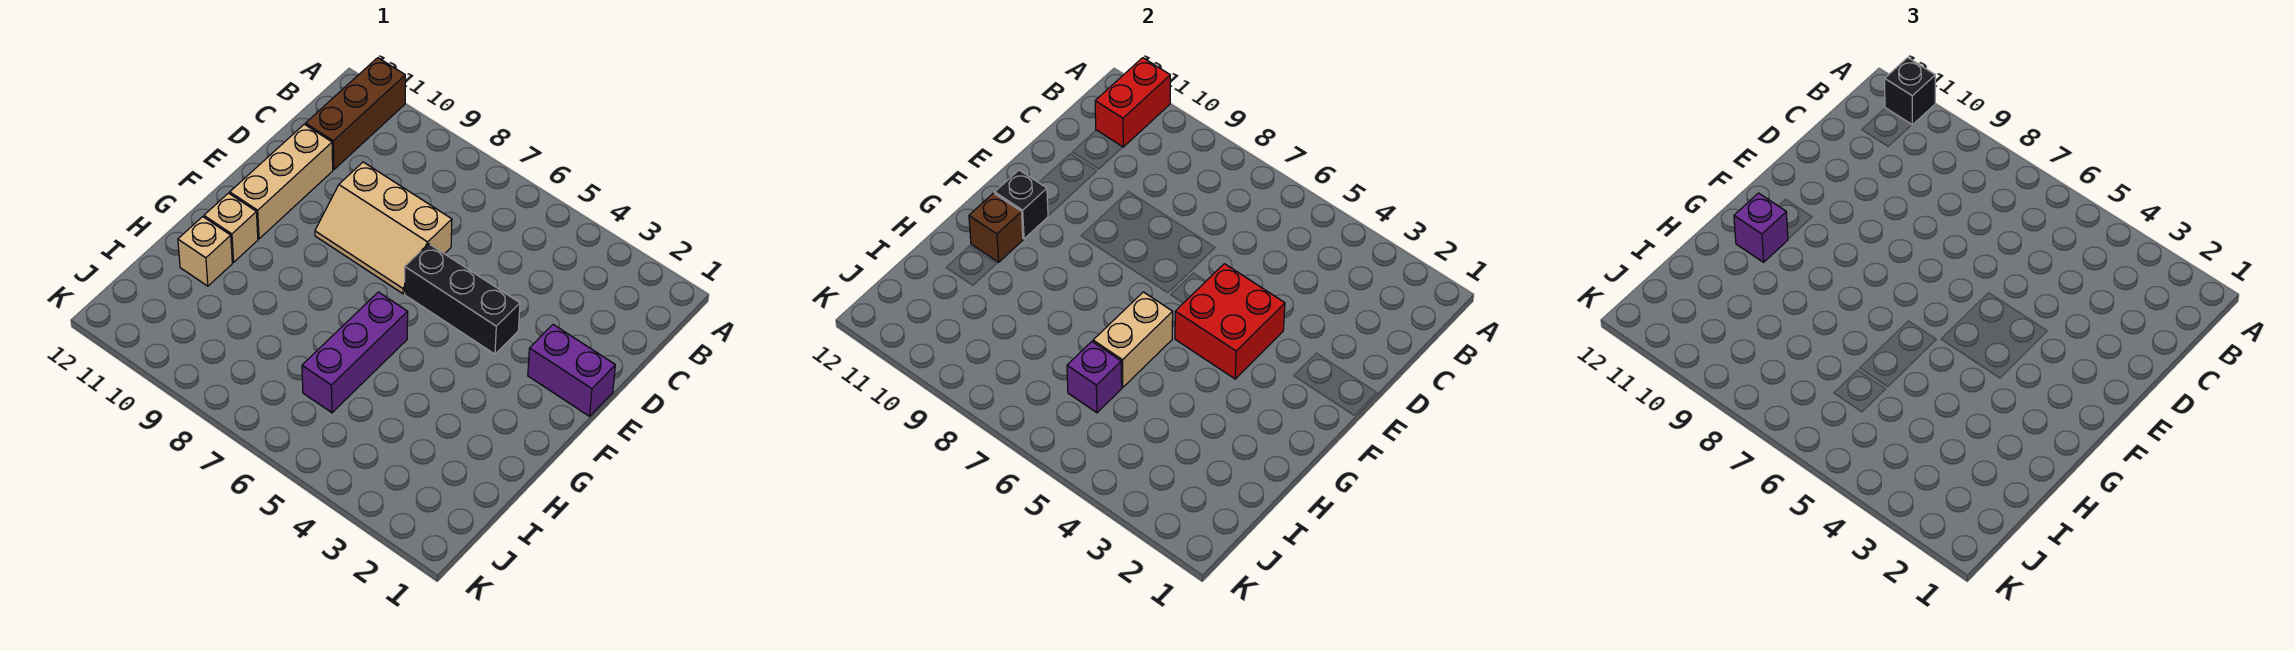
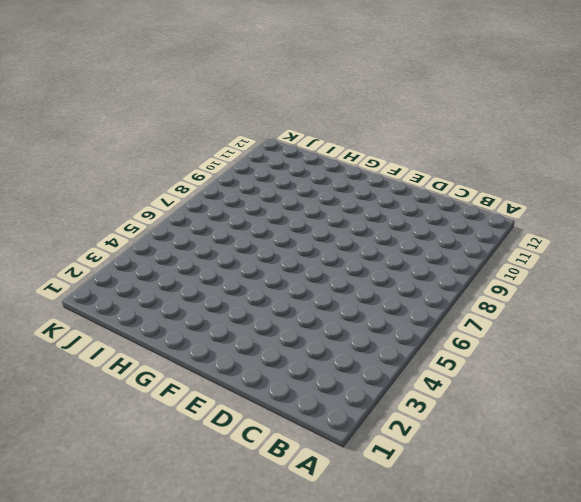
none -> brown brick A11:C11 level 1
none -> tan slope D7:E9 level 1 top D
none -> tan brick D11:F11 level 1

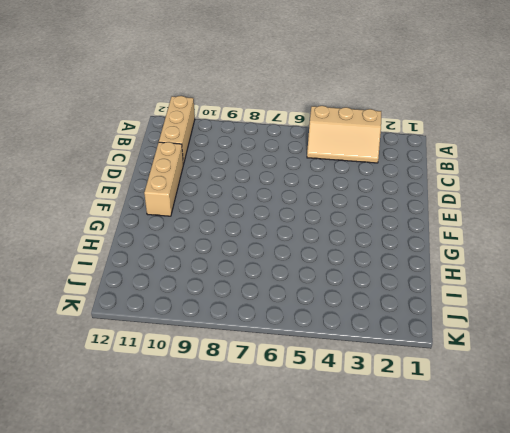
tan slope A3:B5 level 1 top A -> tan slope D7:E9 level 1 top D
tan brick A11:C11 level 1 -> brown brick A11:C11 level 1
none -> purple brick E1:E2 level 1
none -> black brick E4:E6 level 1
none -> purple brick G6:I6 level 1

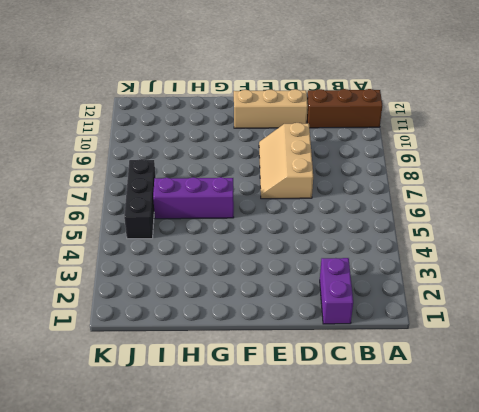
purple brick C1:C2 level 1 -> purple brick E1:E2 level 1
black brick J5:J7 level 1 -> black brick E4:E6 level 1
none -> tan brick G11 level 1
none -> tan brick H11 level 1
none -> red brick A11:B11 level 2

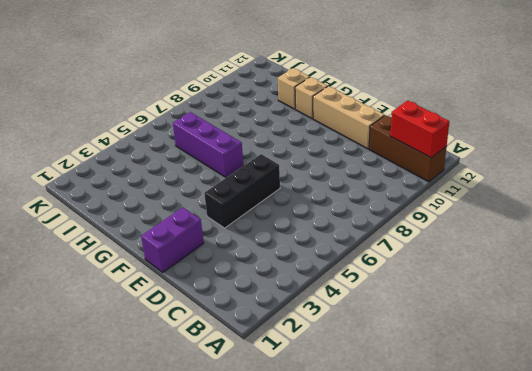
none -> tan slope D7:E9 level 1 top D
none -> red brick E4:F5 level 2
none -> black brick F11 level 2

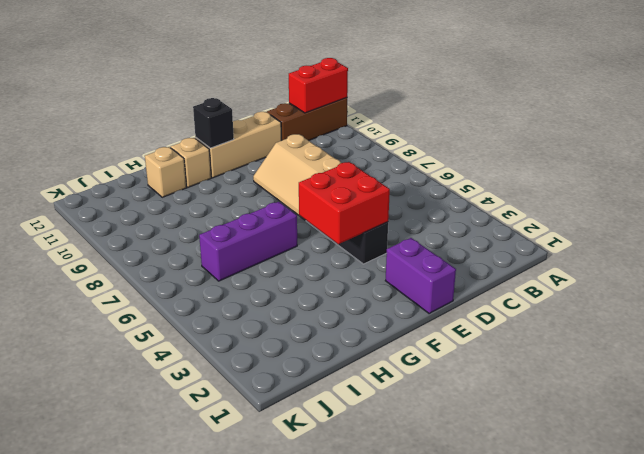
none -> tan brick G6:H6 level 2
none -> brown brick G11 level 2
none -> purple brick I6 level 2

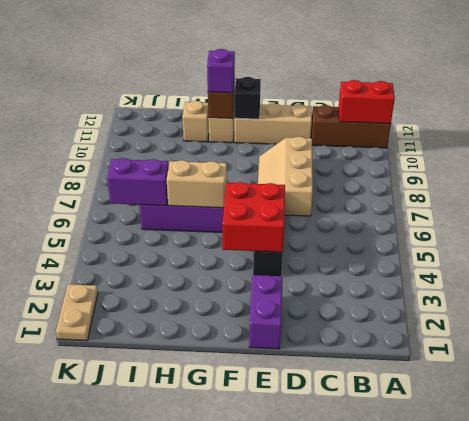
purple brick I6:J6 level 2 -> purple brick I6 level 2
tan plate K1:K2 level 1 -> none
none -> black brick A11 level 3

